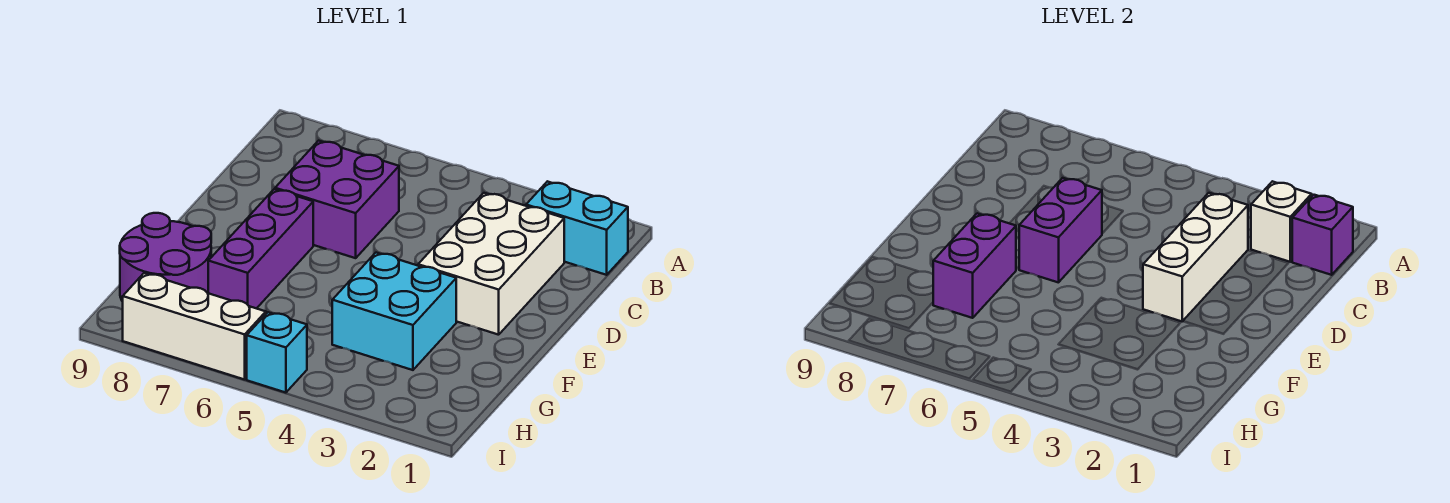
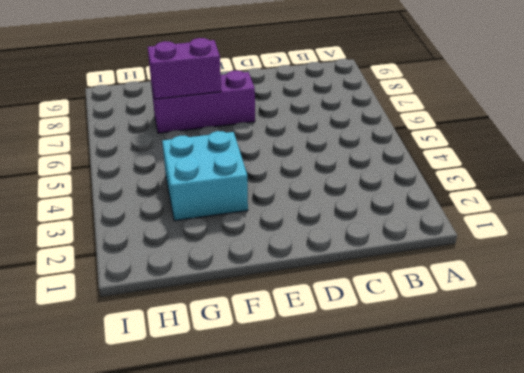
none -> cyan brick B1:B2 level 1
none -> white brick C2:E3 level 1
none -> purple brick C6:D7 level 1

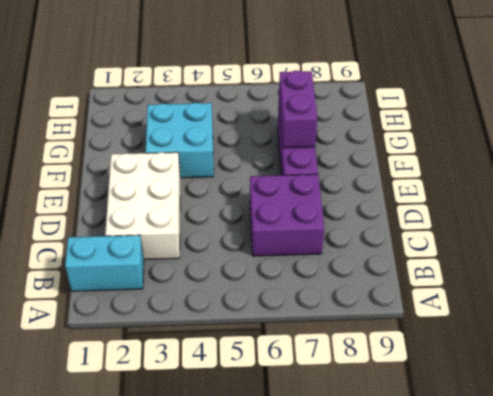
none -> purple round brick G8:H9 level 1
none -> cyan brick I5 level 1
none -> white brick I6:I8 level 1

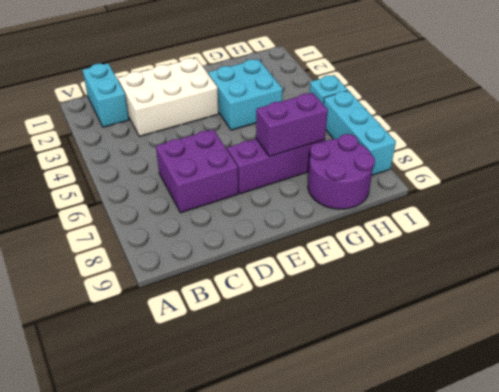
cyan brick I6:I8 level 1 -> white brick I6:I8 level 1
none -> purple brick B1 level 2
none -> white brick B2 level 2
none -> white brick C3:E3 level 2

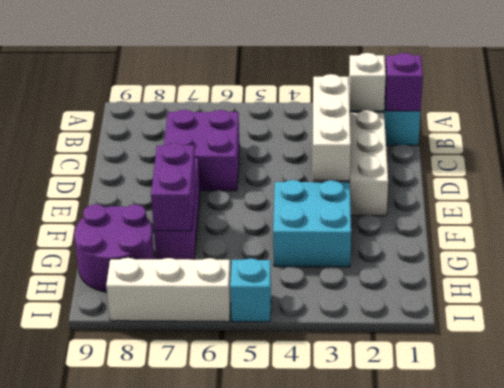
none -> purple brick D6:E6 level 2

